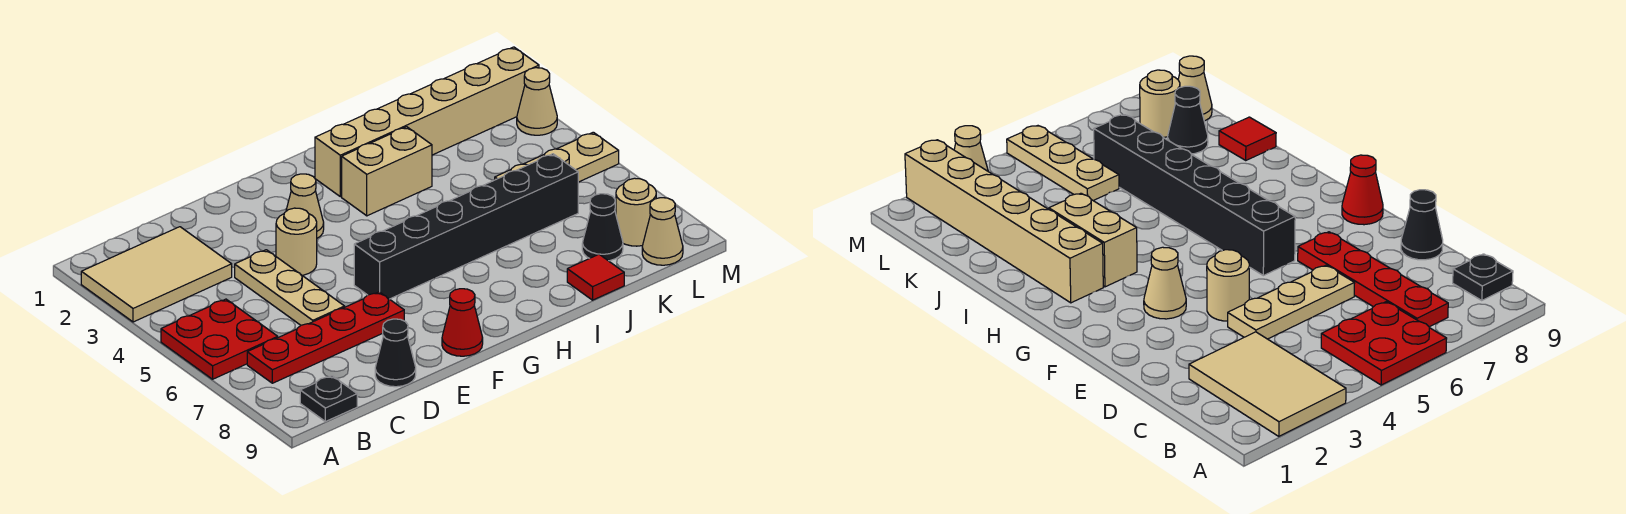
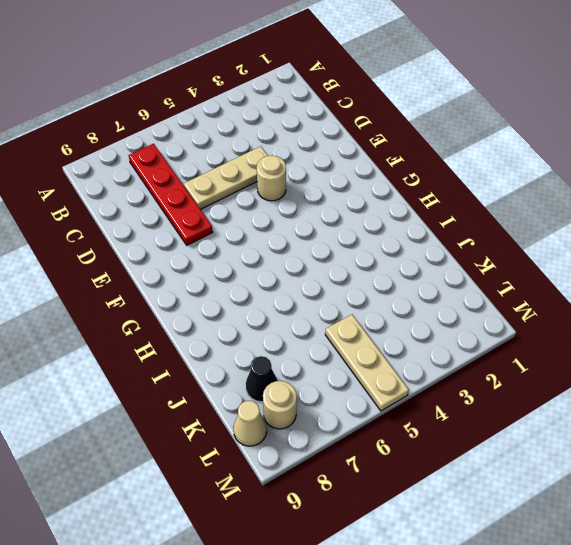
none -> tan tile A2:C3 level 1
none -> red plate A5:B6 level 1
none -> black plate B9 level 1

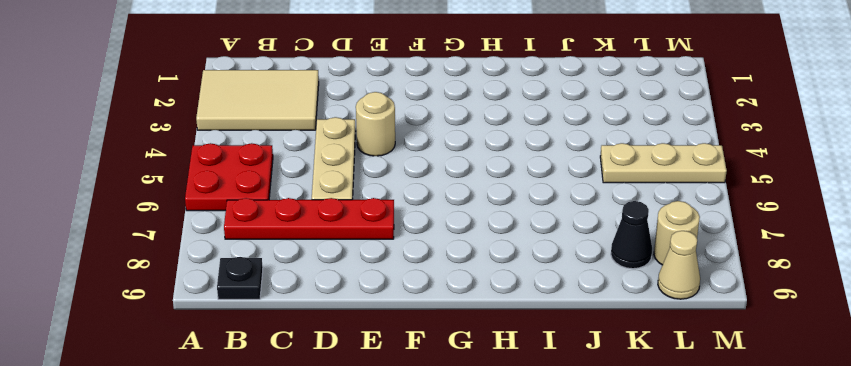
none -> black cone D9 level 1
none -> tan cone F3 level 1
none -> black brick F6:K6 level 1

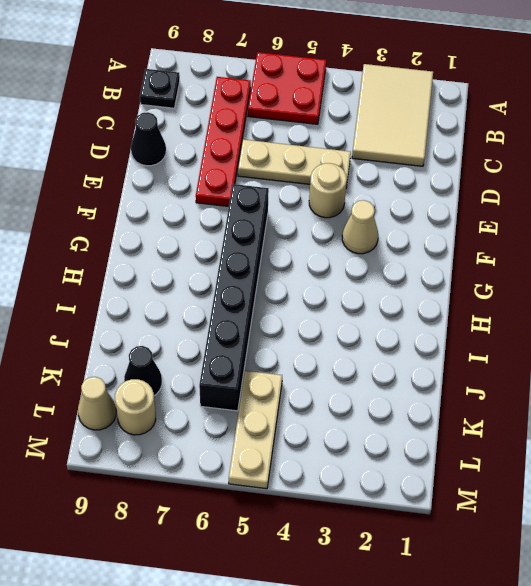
none -> red cone F9 level 1
none -> tan brick H2:M2 level 1
none -> tan brick H3:I3 level 1

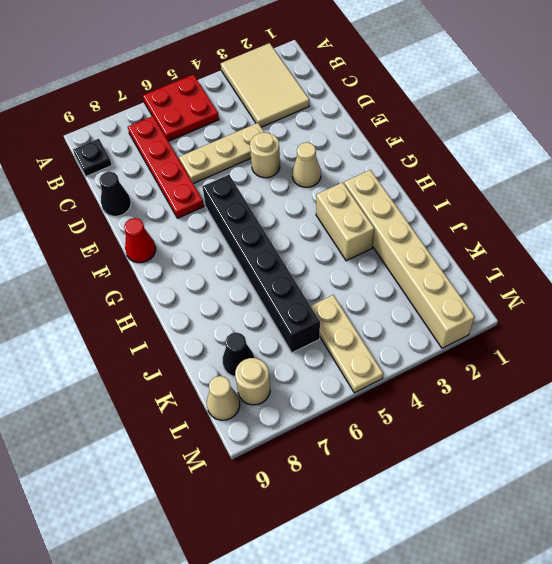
none -> red tile J9 level 1
none -> tan cone M3 level 1

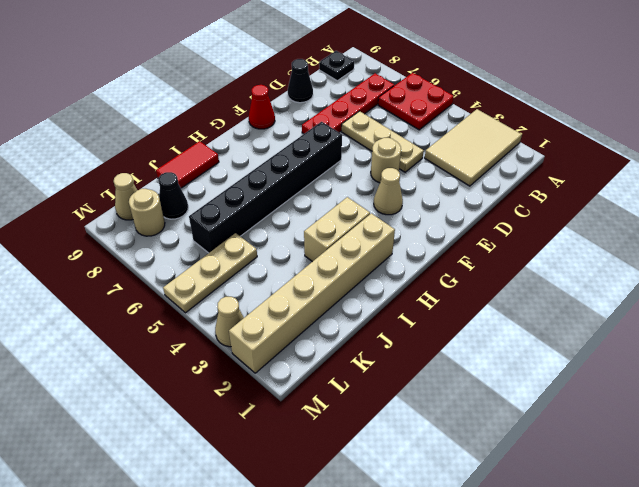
red tile I9:J9 level 1 -> red tile J9 level 1

